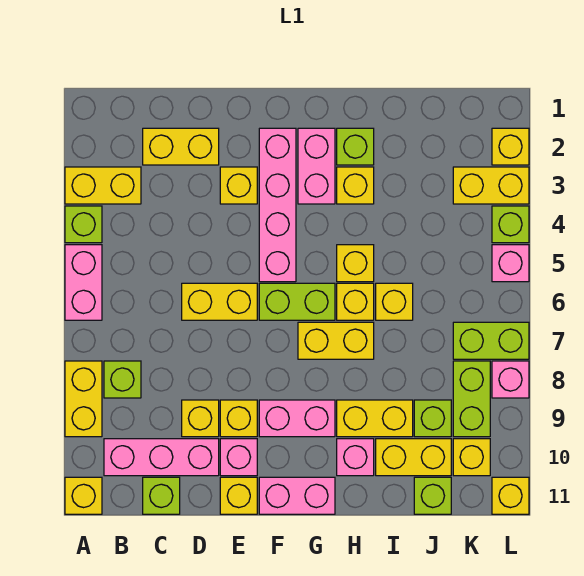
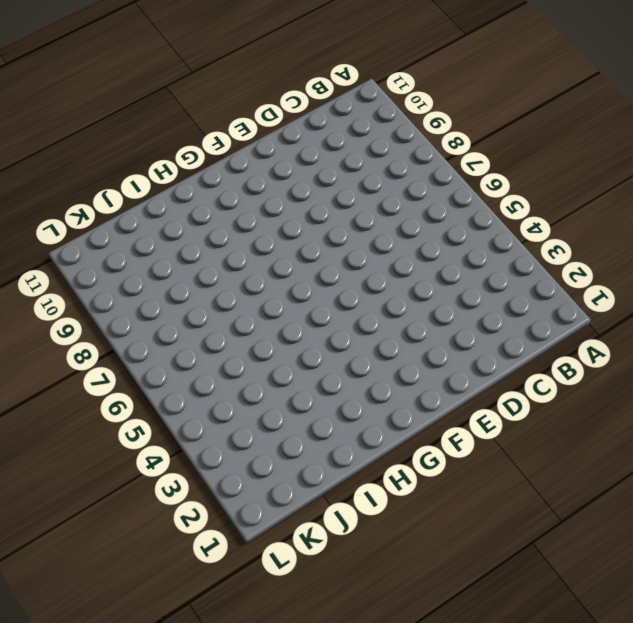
none -> yellow brick A3:B3 level 1
none -> lime brick A4 level 1
none -> pink brick A5:A6 level 1
none -> yellow brick A8:A9 level 1

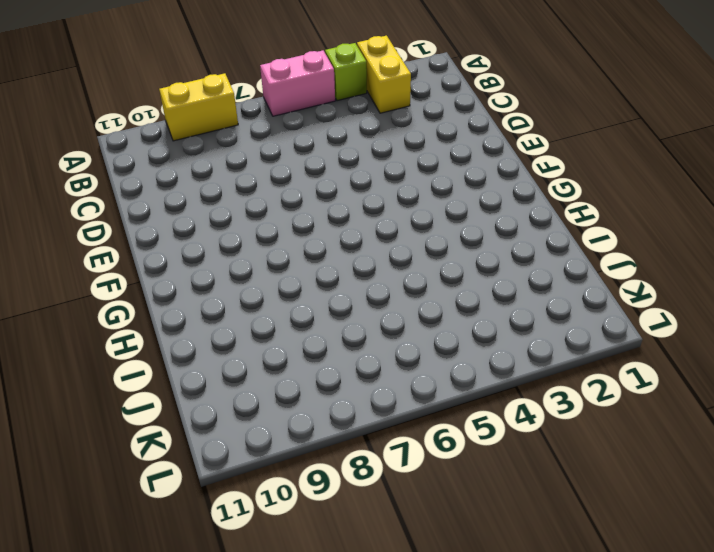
none -> yellow brick A11 level 1
none -> lime brick B8 level 1
none -> pink brick B10:D10 level 1
none -> yellow brick C2:D2 level 1

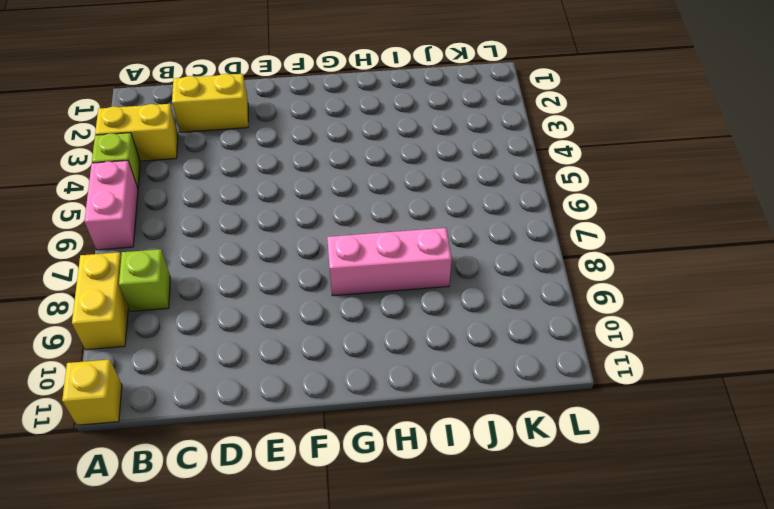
pink brick G8:I8 level 1 -> pink brick B10:D10 level 1
none -> lime brick C11 level 1
none -> yellow brick D6:E6 level 1
none -> yellow brick D9 level 1
none -> yellow brick E3 level 1

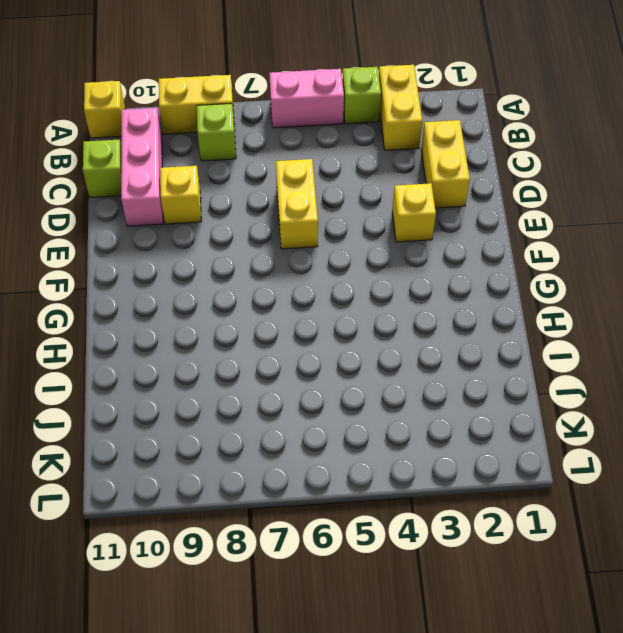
none -> yellow brick E9 level 1
none -> pink brick E10 level 1
none -> yellow brick E11 level 1
none -> pink brick F2:F5 level 1

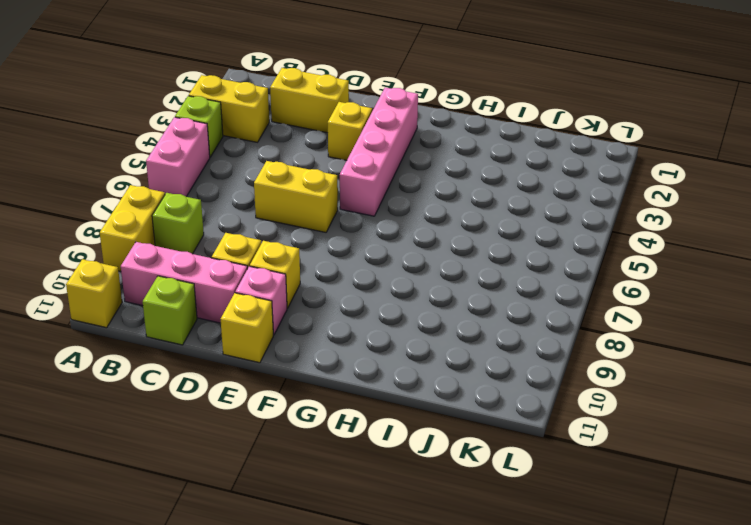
none -> lime brick F6:G6 level 1
none -> pink brick F9:G9 level 1
none -> pink brick F11:G11 level 1
none -> pink brick G2:G3 level 1

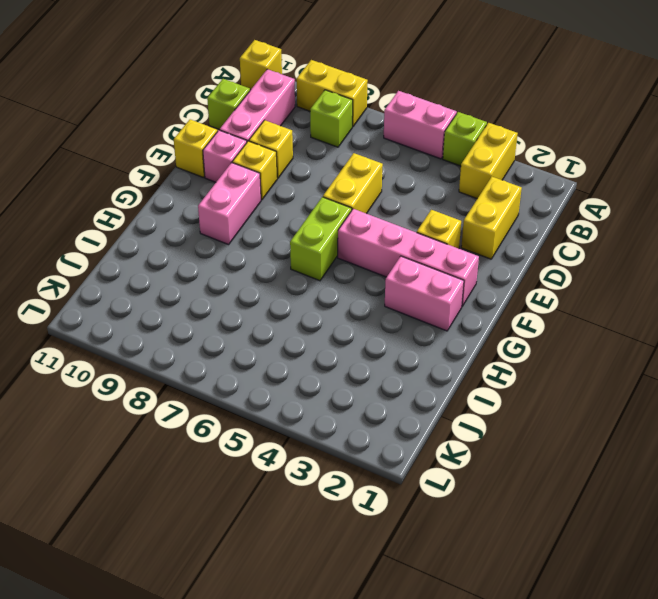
none -> pink brick F11:G11 level 1
none -> yellow brick G7:H7 level 1
none -> lime brick H2 level 1
none -> yellow brick H3 level 1

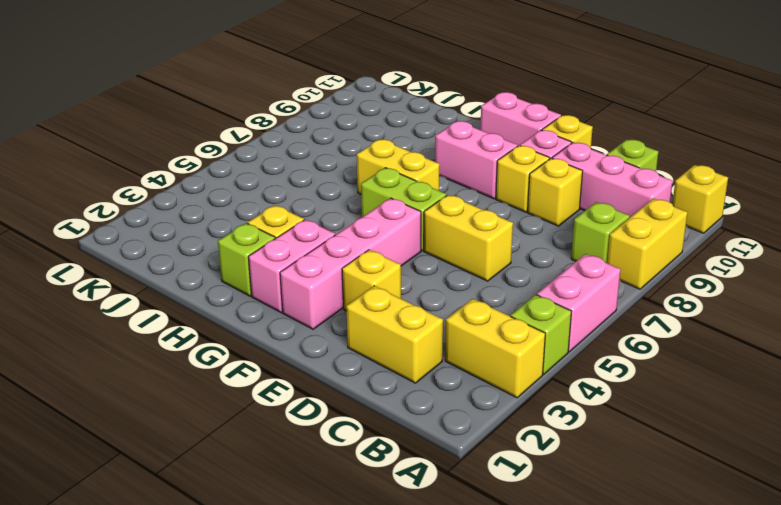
none -> yellow brick H5 level 1
none -> yellow brick H6 level 1
none -> yellow brick H9:I9 level 1
none -> pink brick H10 level 1

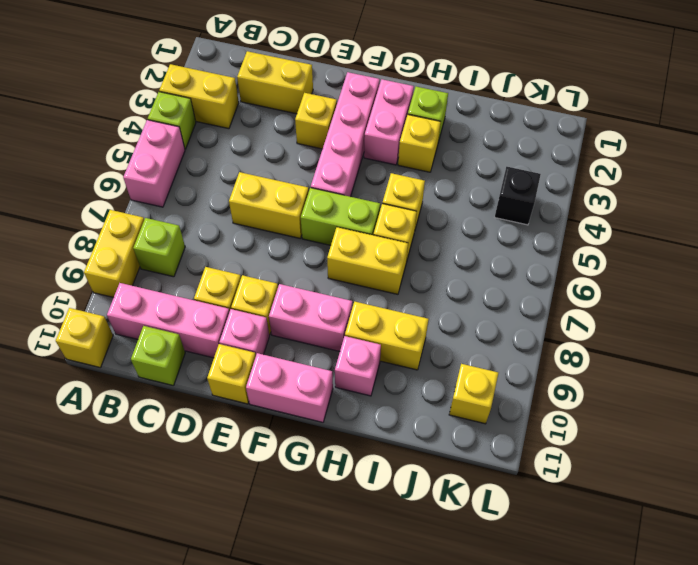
black brick K4 level 1 -> none
none -> yellow brick I6 level 1
none -> yellow brick I10:J10 level 1
none -> lime brick J9 level 1
none -> lime brick J11 level 1

